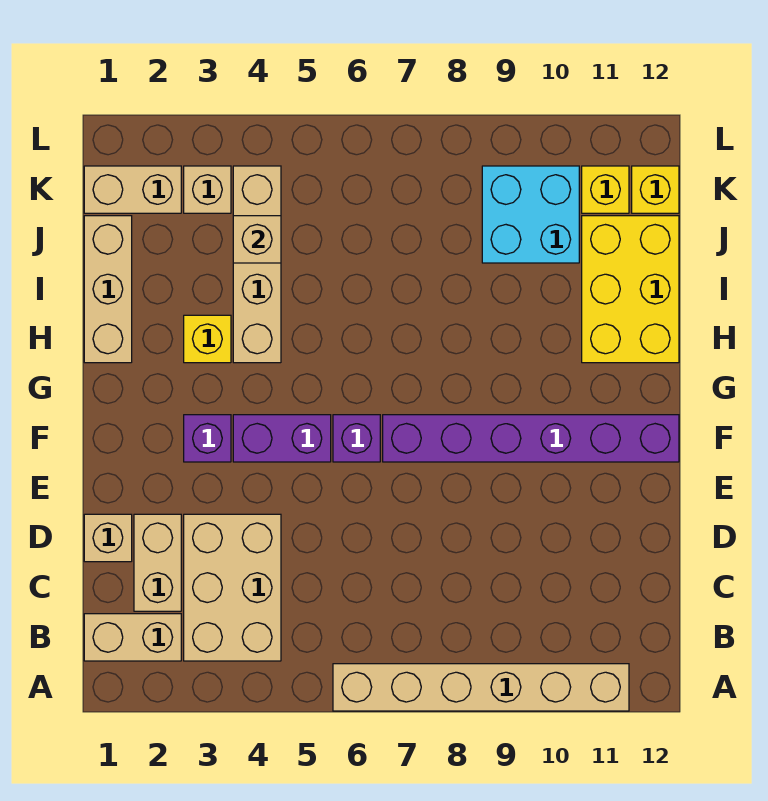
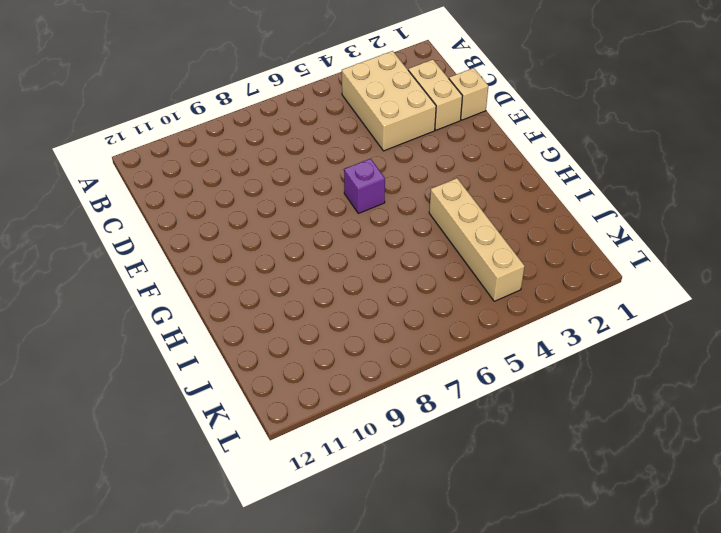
none -> tan brick A6:A11 level 1
none -> tan brick B1:B2 level 1
none -> purple brick F3 level 1

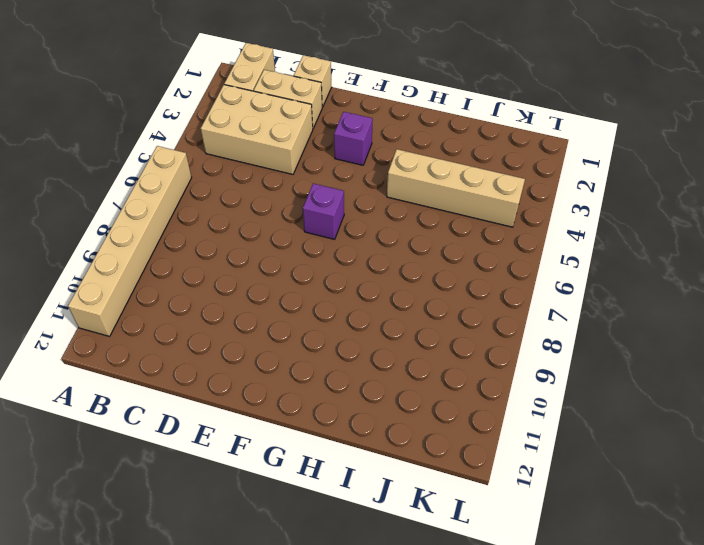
none -> purple brick F4:F5 level 1
none -> purple brick F7:F12 level 1
none -> tan brick H1:J1 level 1

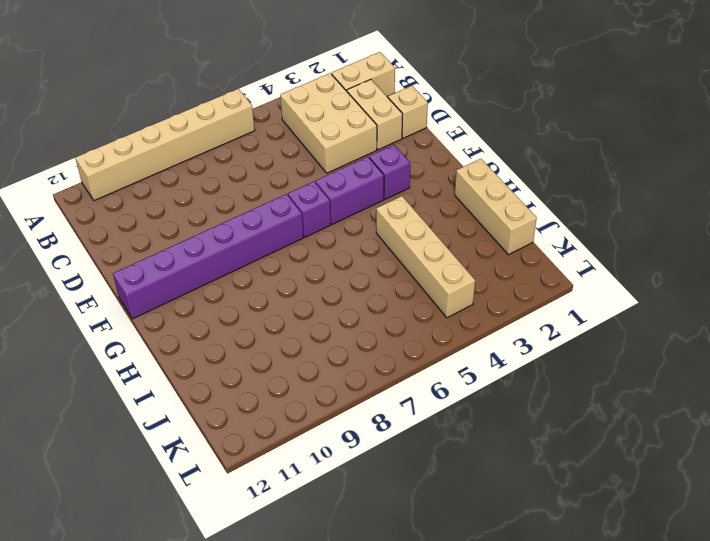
none -> yellow brick H3 level 1
none -> yellow brick H11:J12 level 1
none -> cyan brick J9:K10 level 1

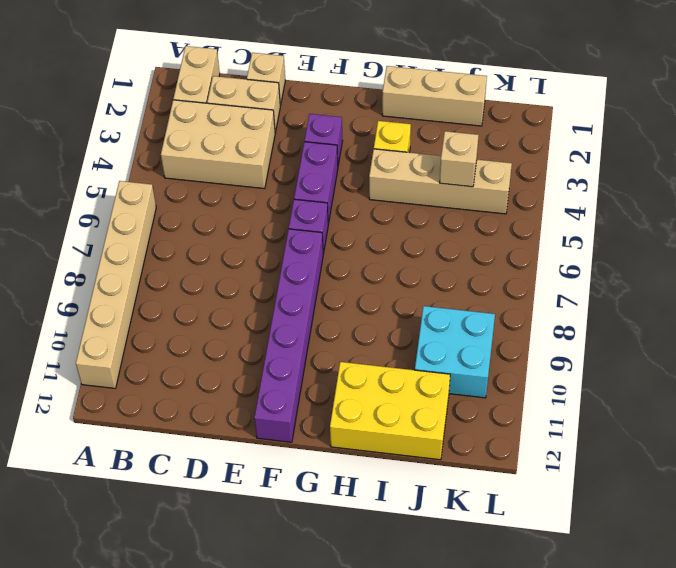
none -> tan brick K1:K2 level 1
none -> tan brick K3 level 1
none -> yellow brick K11 level 1

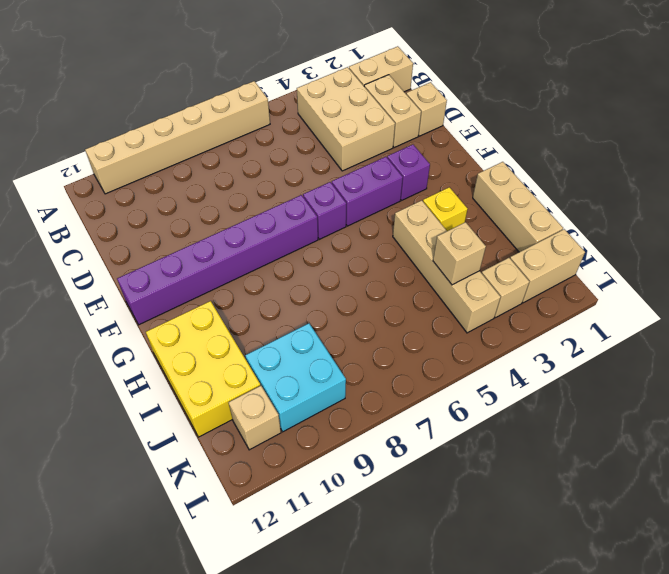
tan brick K11 level 1 -> yellow brick K11 level 1
none -> yellow brick K12 level 1

